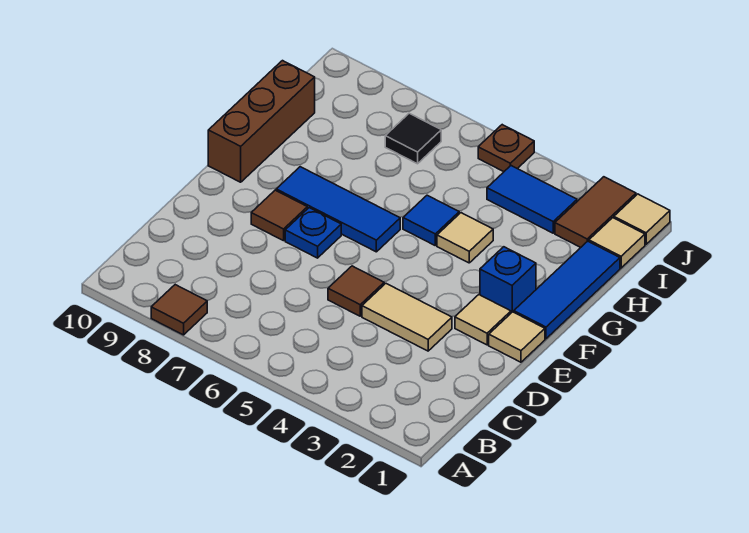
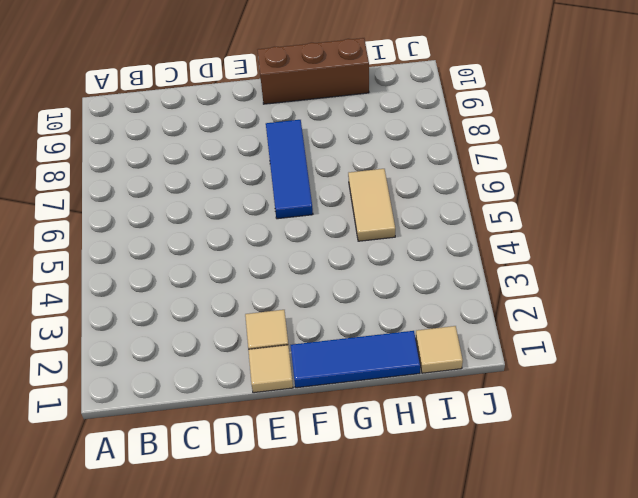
tan tile H5:H6 level 1 -> tan tile D3:D4 level 1
none -> brown tile A8 level 1
none -> brown tile D5 level 1
none -> blue plate E7 level 1

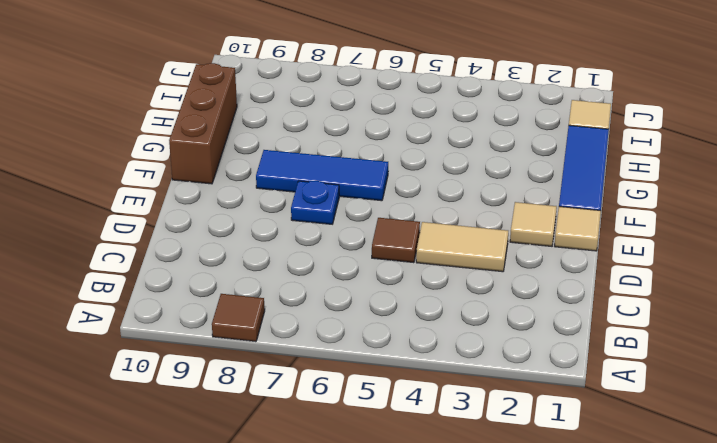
none -> brown tile E8 level 1
none -> blue brick F2 level 1
none -> tan tile G4 level 1

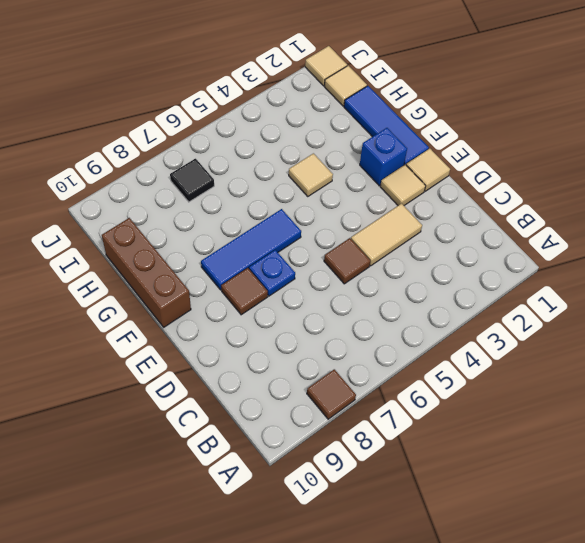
none -> blue tile G5 level 1
none -> brown tile I2:J2 level 1
none -> blue tile I3:I4 level 1

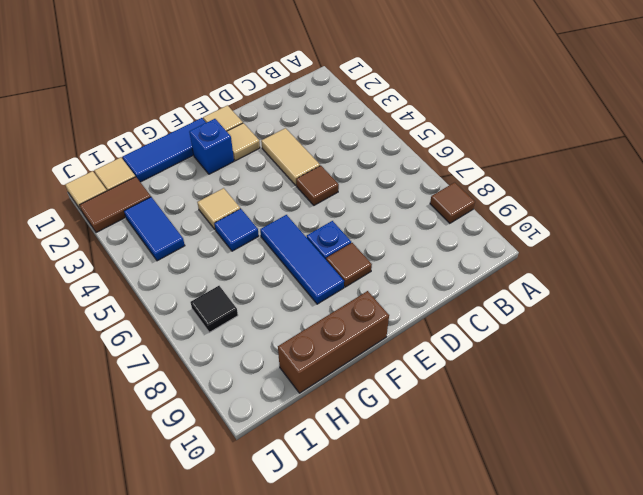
none -> brown plate J5 level 1

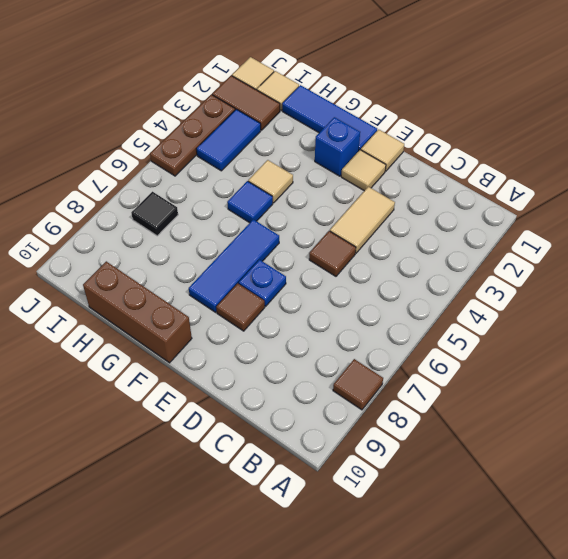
brown plate J3:J5 level 1 -> brown plate J5 level 1

